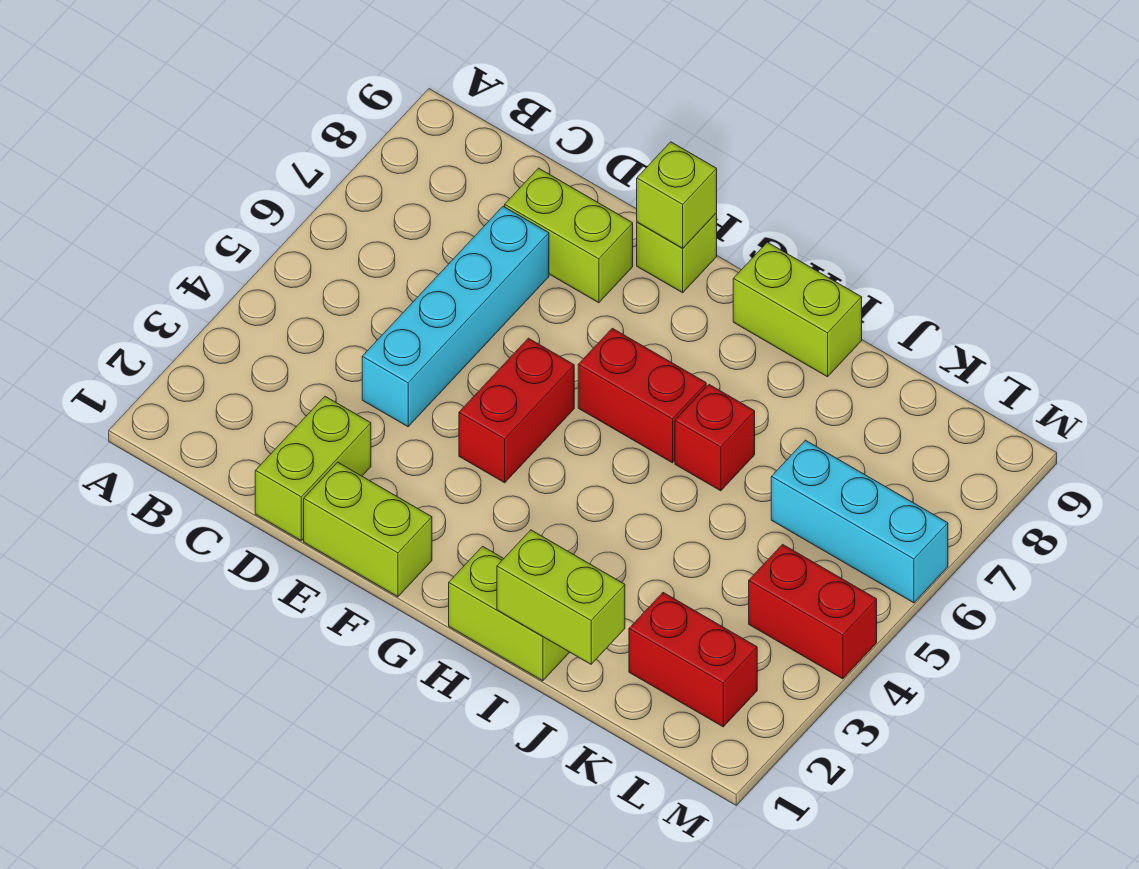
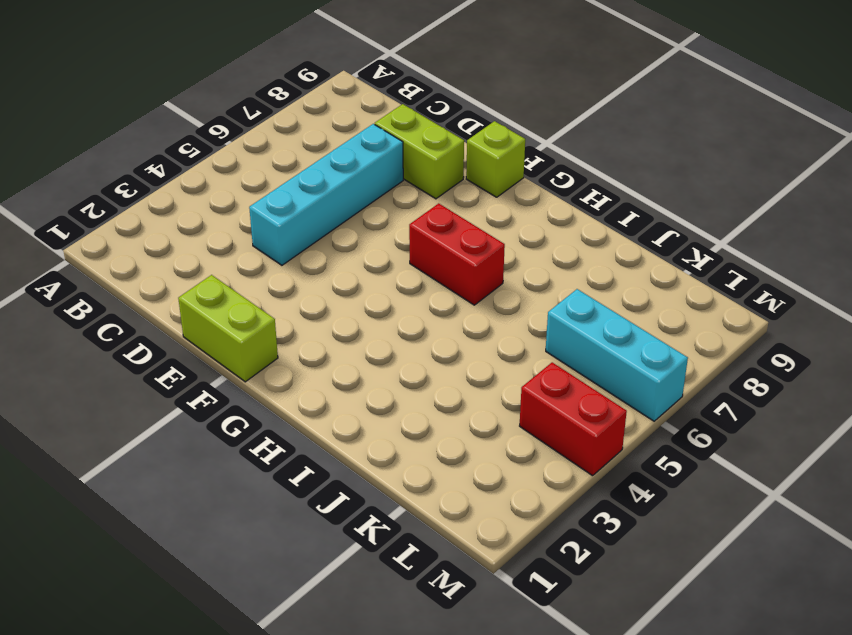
none -> lime brick D1:D2 level 1
none -> red brick F4:F5 level 1
none -> lime brick H1:I1 level 1

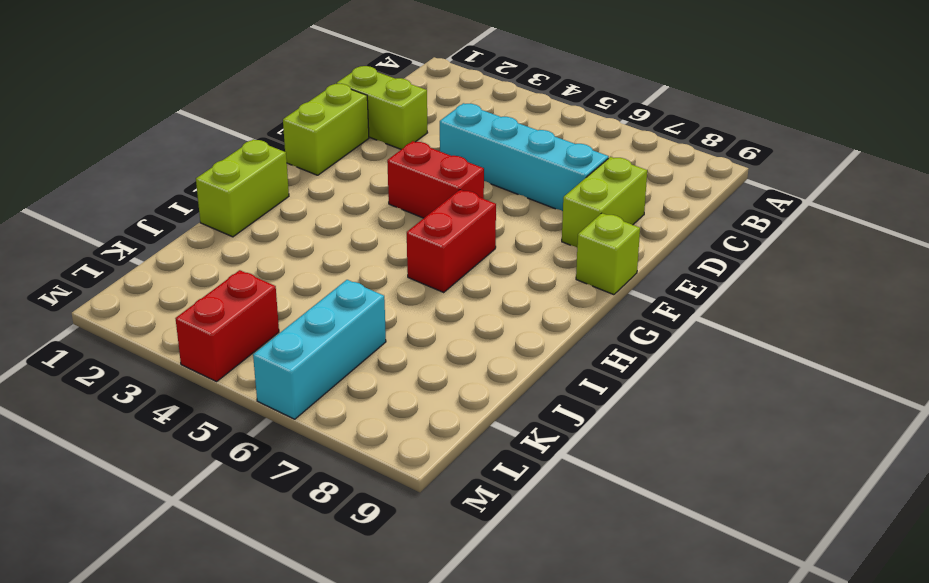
none -> lime brick H9:I9 level 1
none -> red brick I6 level 1
none -> red brick K2:L2 level 1

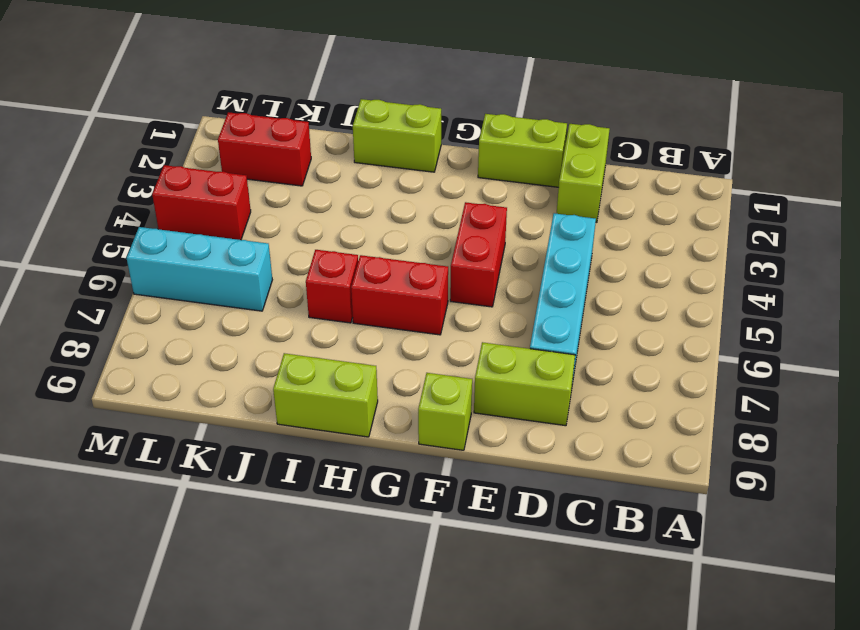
none -> lime brick F9 level 2
none -> lime brick I1:J1 level 2

